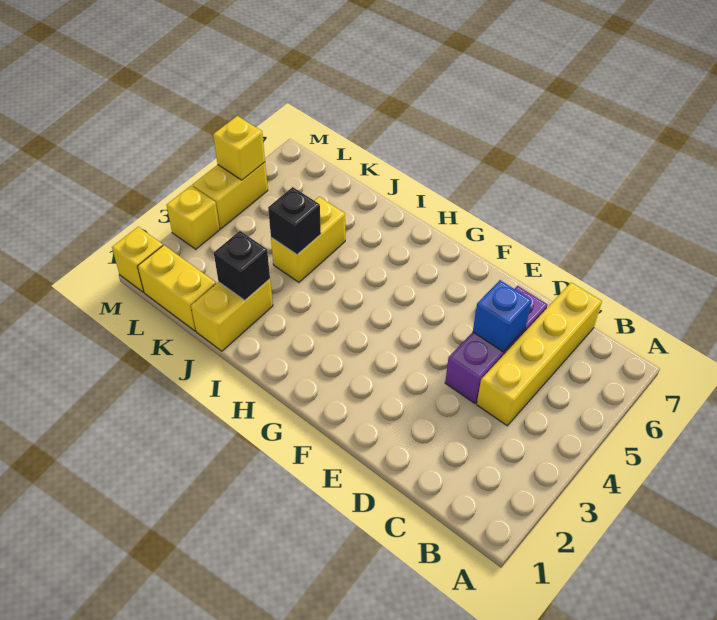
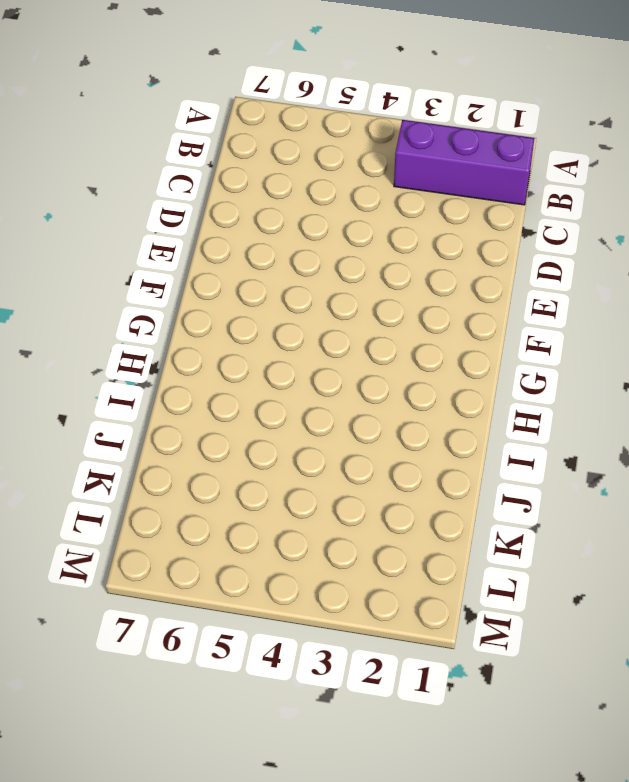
purple brick B1:B3 level 1 -> purple brick D4:D6 level 1
none -> yellow brick C4:C7 level 1
none -> yellow brick J1:J2 level 1
none -> yellow brick J4:J5 level 1

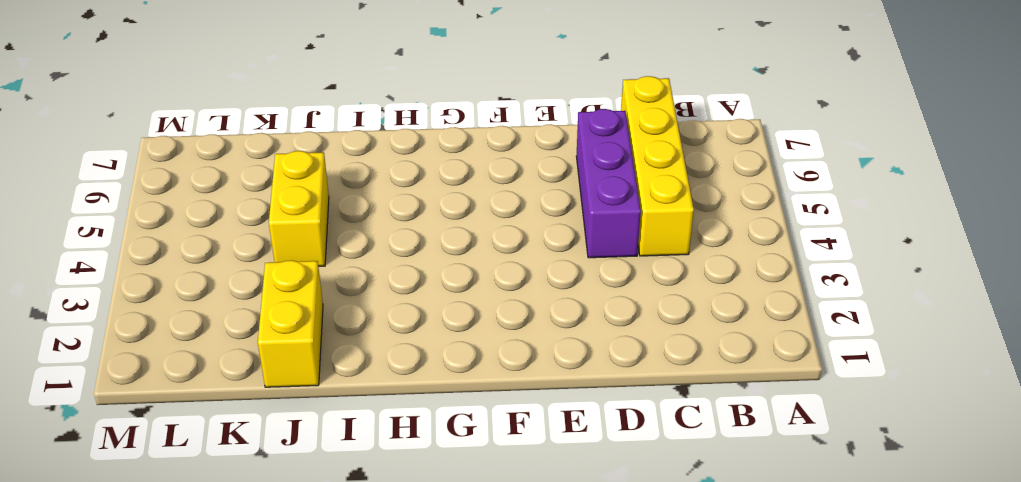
none -> yellow brick K1:L1 level 1
none -> yellow brick M1 level 1
none -> yellow brick M3 level 1

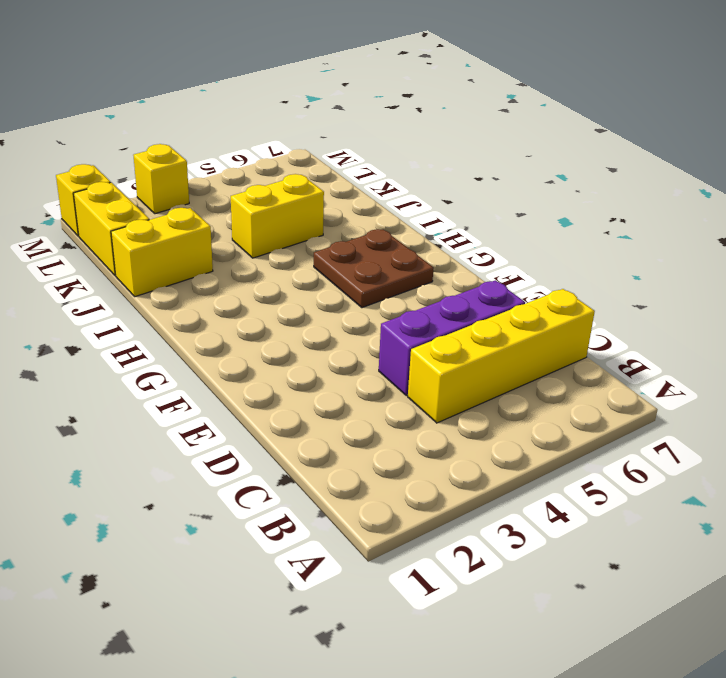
brown plate G5:H6 level 1 -> none
none -> yellow brick M4:M5 level 1
none -> blue brick D5 level 2
none -> black brick J2 level 2

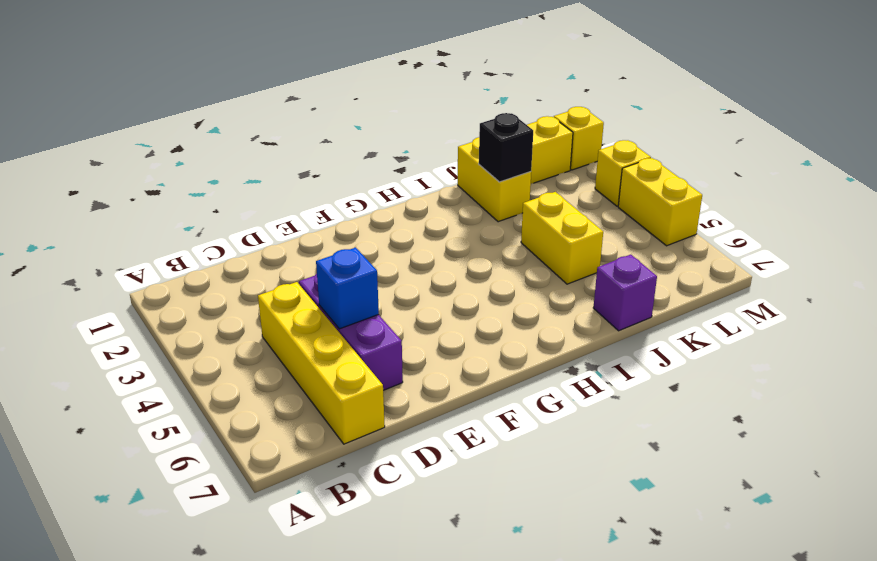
purple brick J7 level 1 -> none
none -> black brick J4 level 2
none -> yellow brick M5 level 2

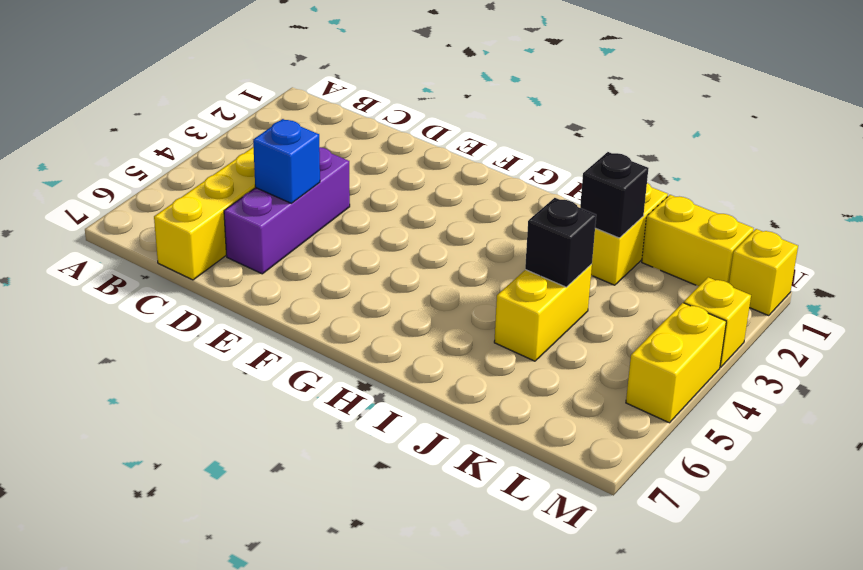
none -> yellow brick M5 level 2

